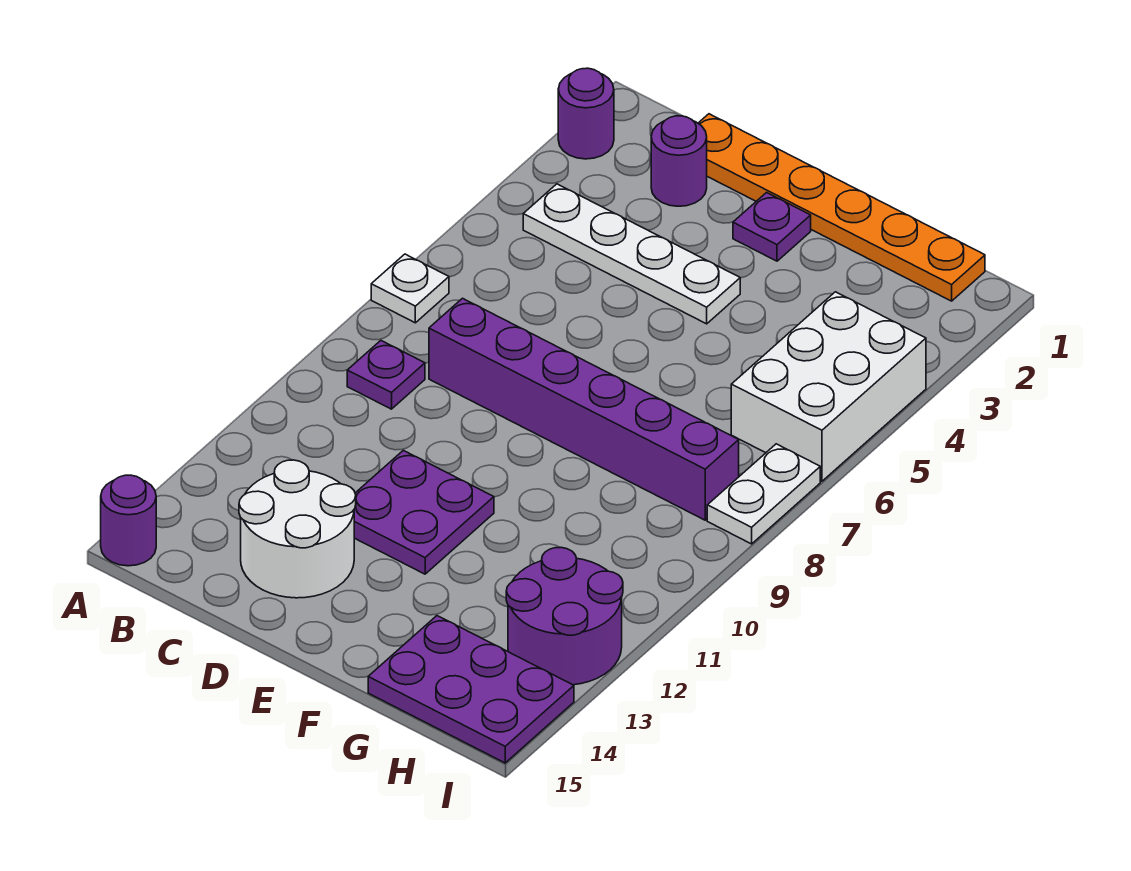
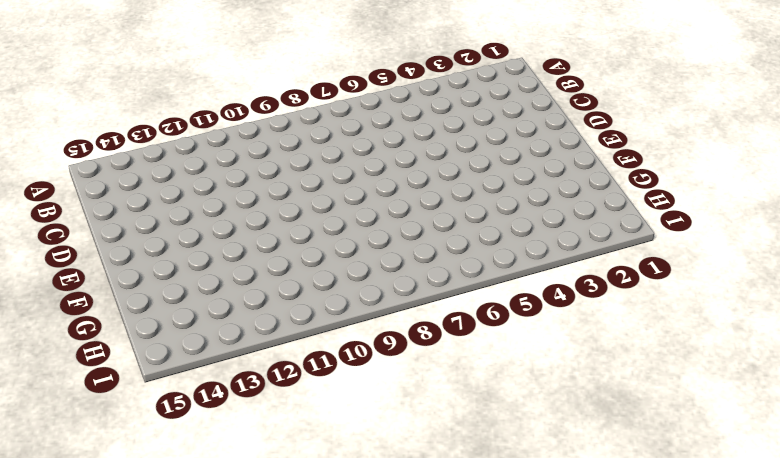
none -> purple round brick A2 level 1
none -> white plate A7 level 1
none -> purple round brick A15 level 1

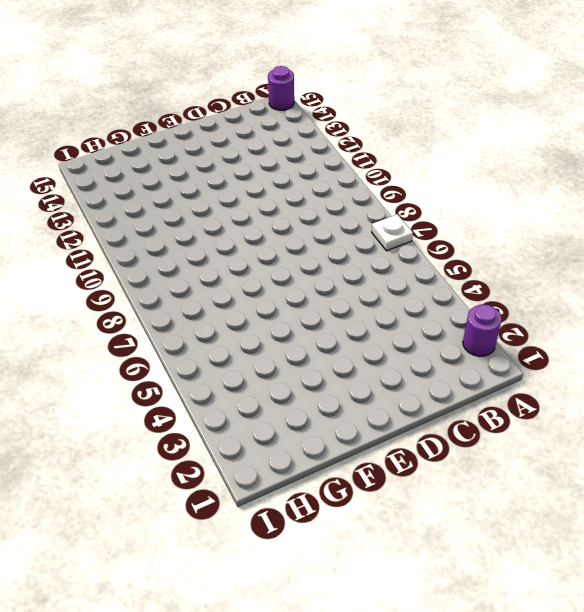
none -> white plate B4:E4 level 1
none -> purple plate B9 level 1
none -> orange plate C1:H1 level 1

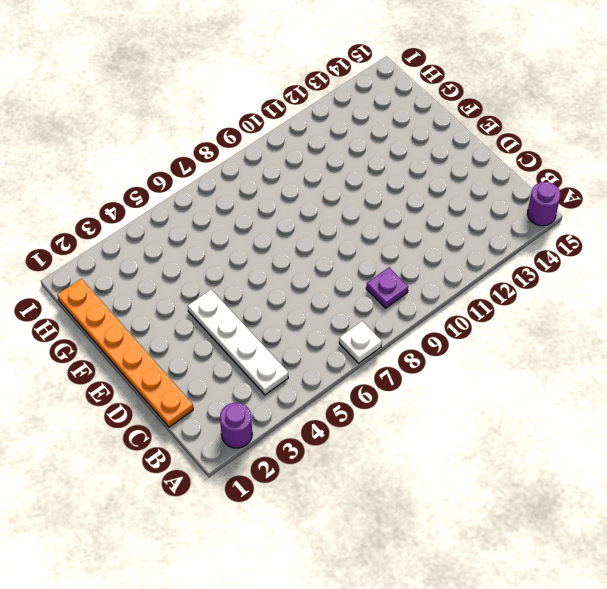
none -> purple round brick C2 level 1
none -> purple brick C8:H8 level 1
none -> white round brick C13:D14 level 1

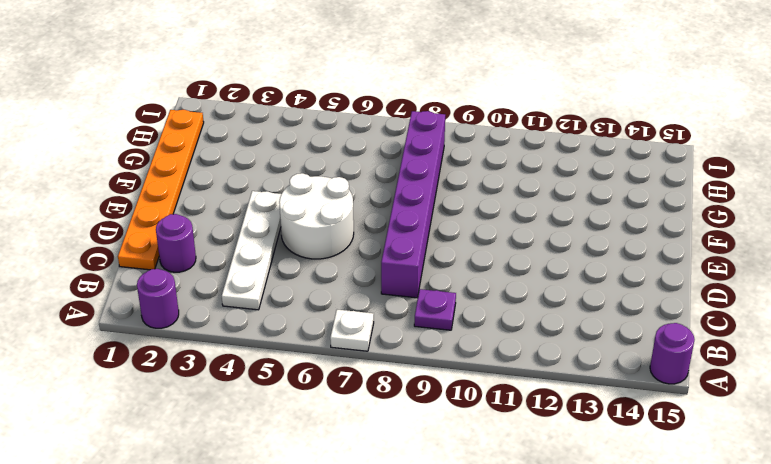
white round brick D5:E6 level 1 -> white round brick C13:D14 level 1
none -> purple plate D11:E12 level 1
none -> purple plate E2 level 1
none -> purple plate G14:I15 level 1

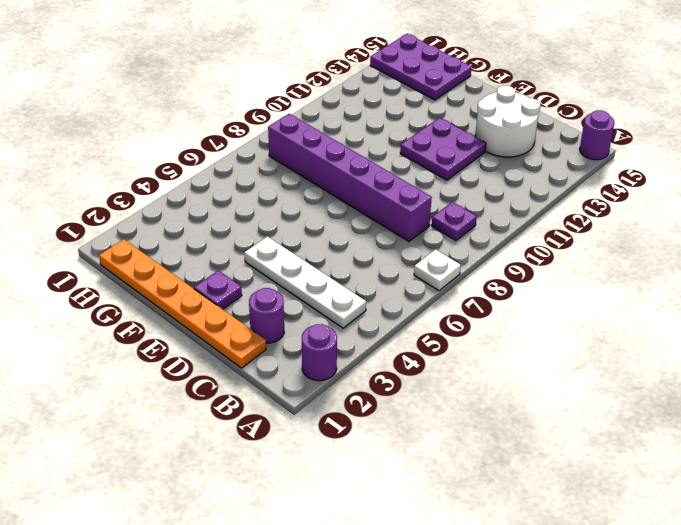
none -> white brick H4:I6 level 1
none -> purple round brick H12:I13 level 1
none -> white plate I7:I8 level 1

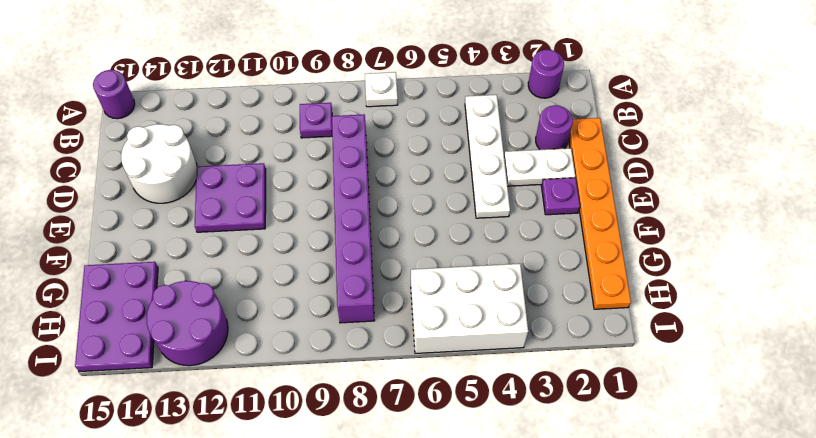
white plate D2:D3 level 1 -> white plate I7:I8 level 1

